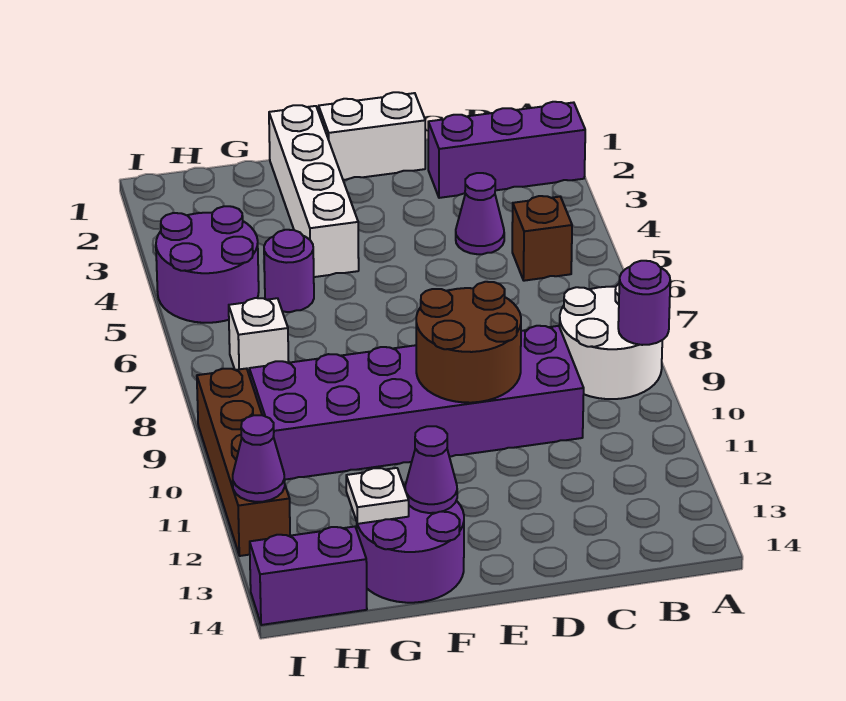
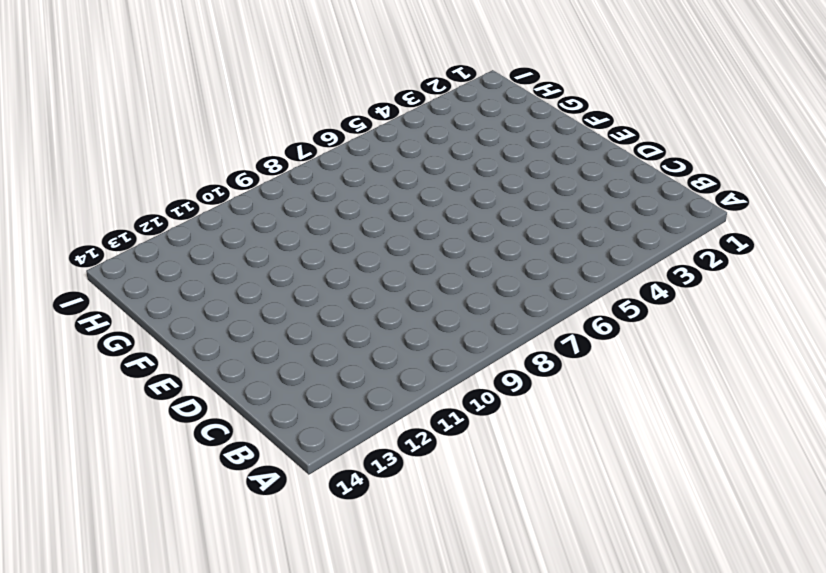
none -> purple brick A2:C2 level 1
none -> white round brick A8:B9 level 1
none -> brown brick B5 level 1

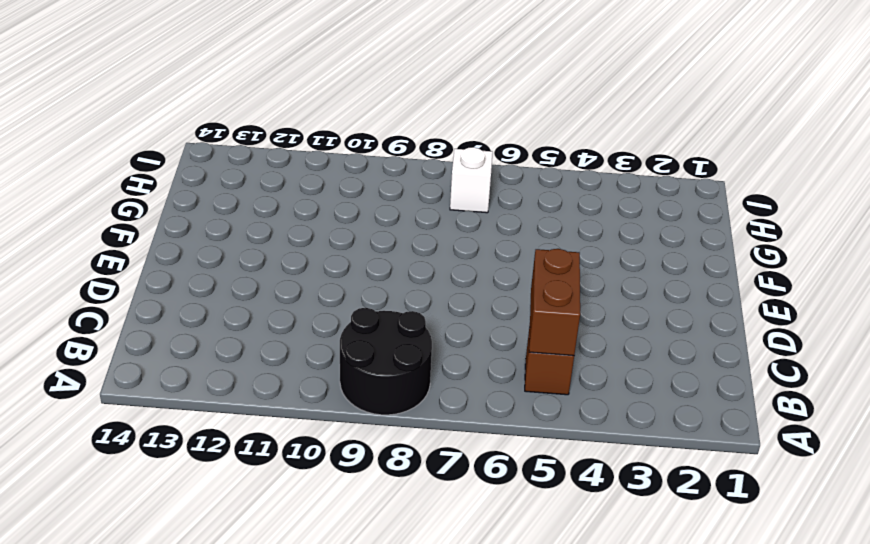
black round brick A8:B9 level 1 -> white round brick A8:B9 level 1
brown brick B5:C5 level 2 -> none
none -> purple brick A2:C2 level 1
none -> purple cone C4 level 1
none -> purple brick C9:H10 level 1

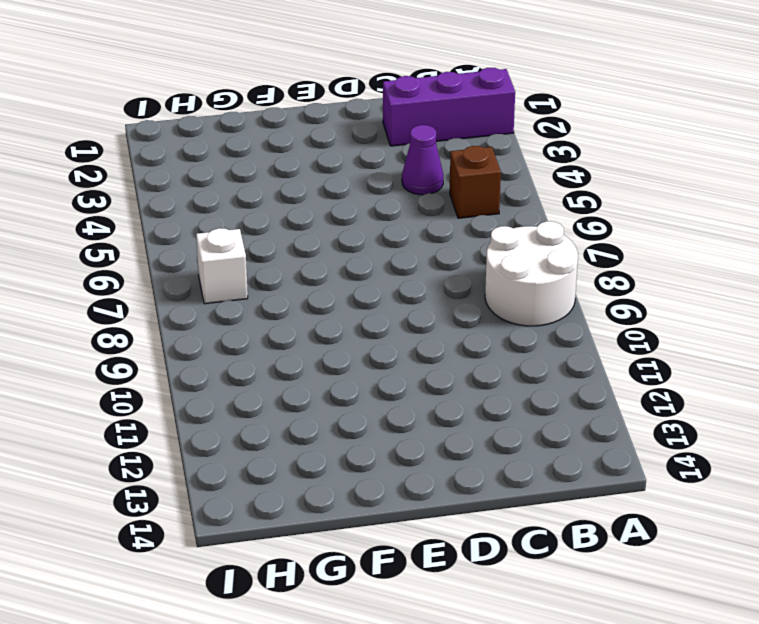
none -> purple brick C9:H10 level 1
none -> white brick D1:E1 level 1
none -> white brick F1:F4 level 1

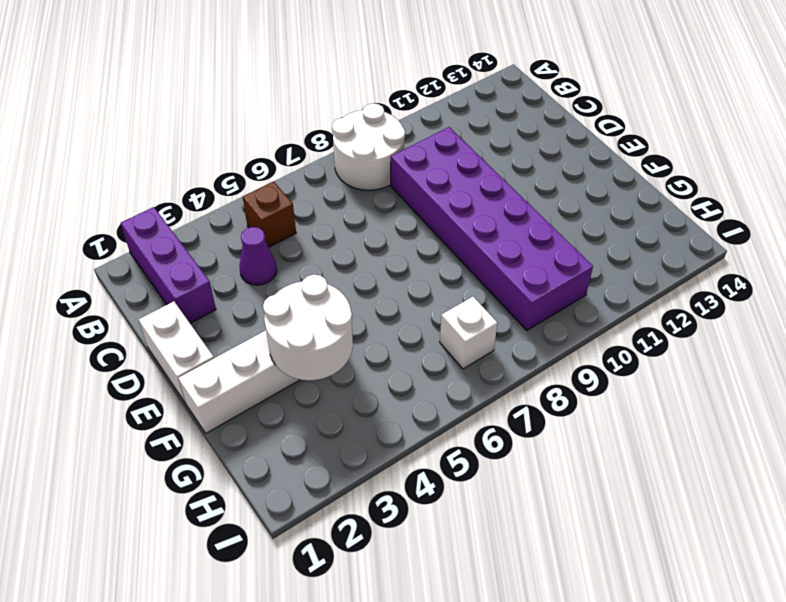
white round brick F3:G4 level 2 -> none
none -> purple round brick F13:G14 level 1
none -> purple round brick G5 level 1
none -> purple round brick H4:I5 level 1

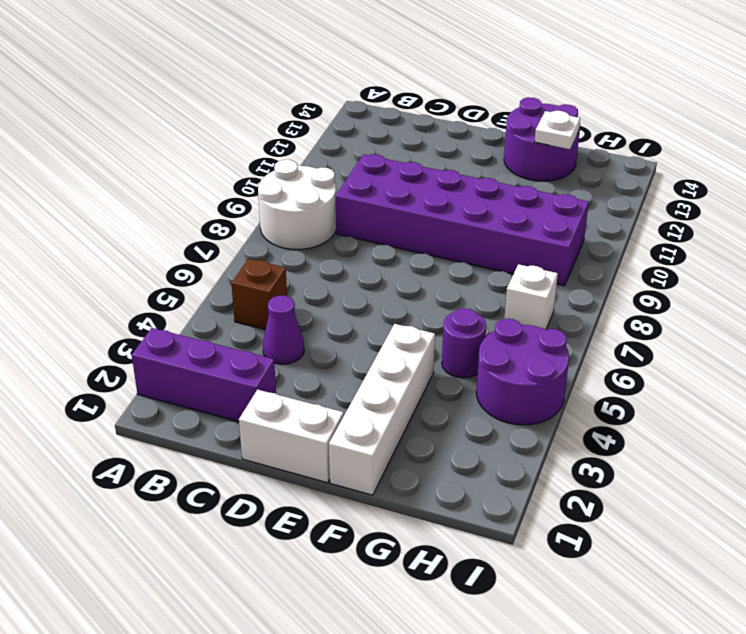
none -> purple brick H14:I14 level 1
none -> brown brick I9:I12 level 1
none -> purple round brick A9 level 2

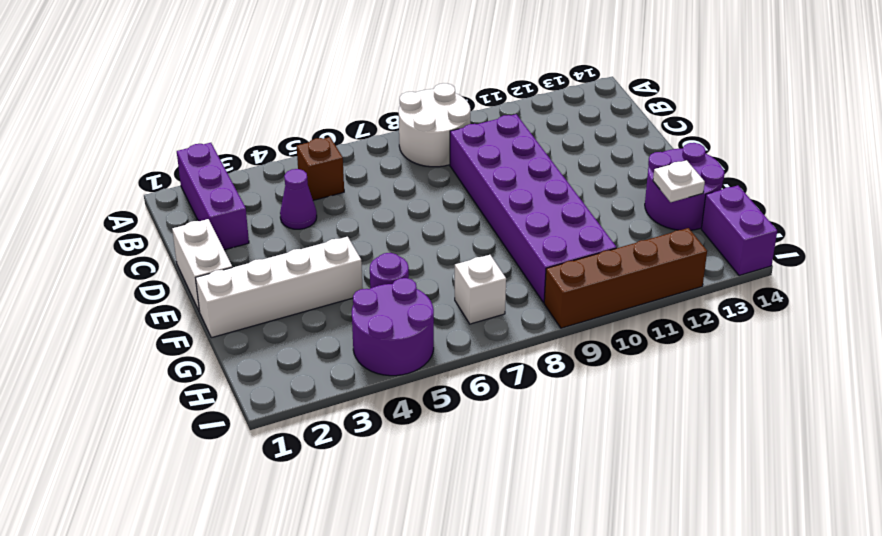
none -> purple round brick A9 level 2
none -> brown round brick D9:E10 level 2
none -> purple cone F13 level 2

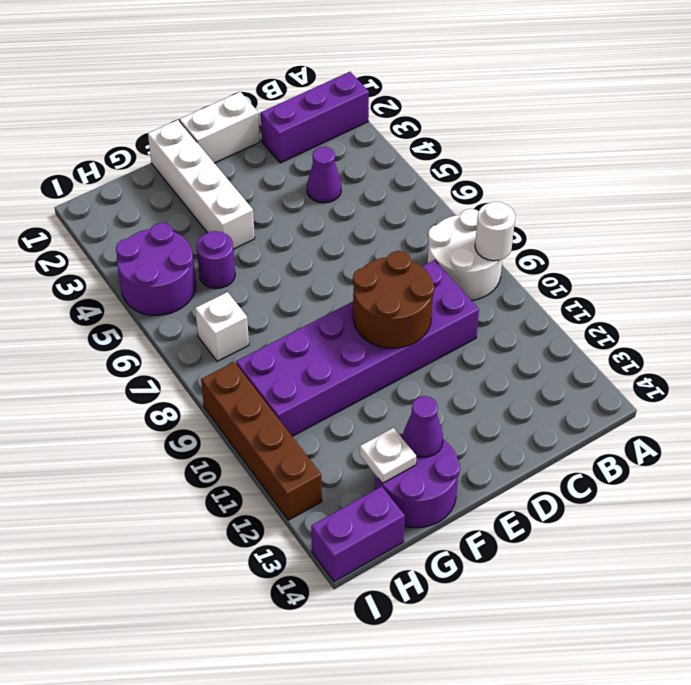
white round brick A9 level 2 -> purple round brick A9 level 2
none -> brown brick B5 level 1
none -> purple cone I12 level 2

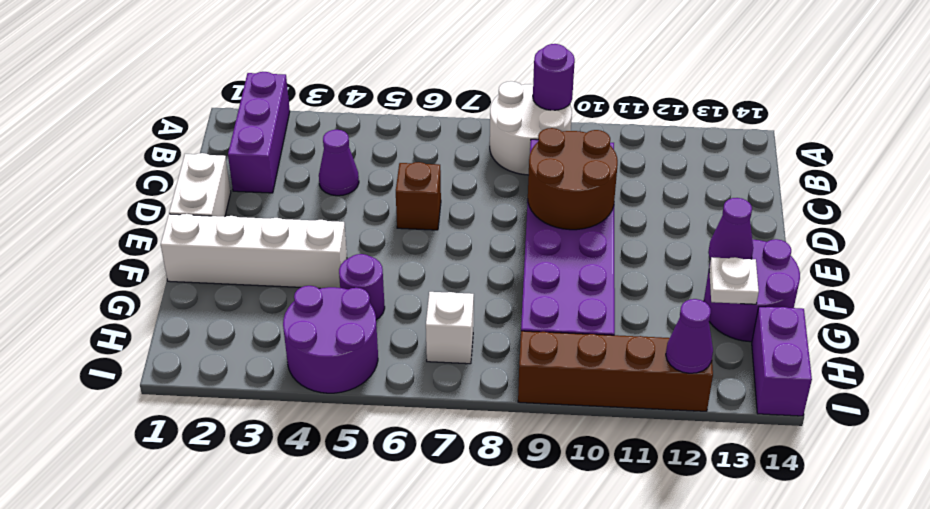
brown brick D6 level 1 -> brown brick B5 level 1

